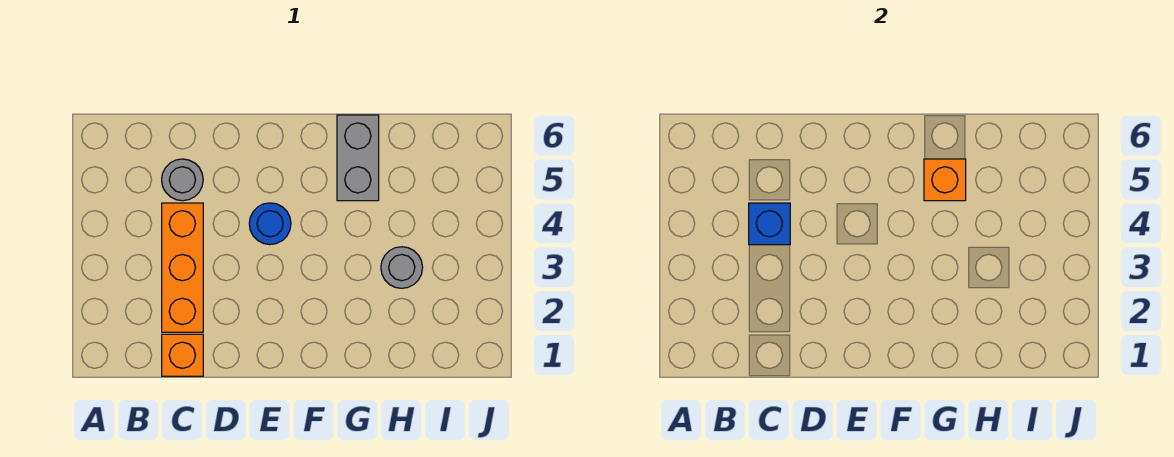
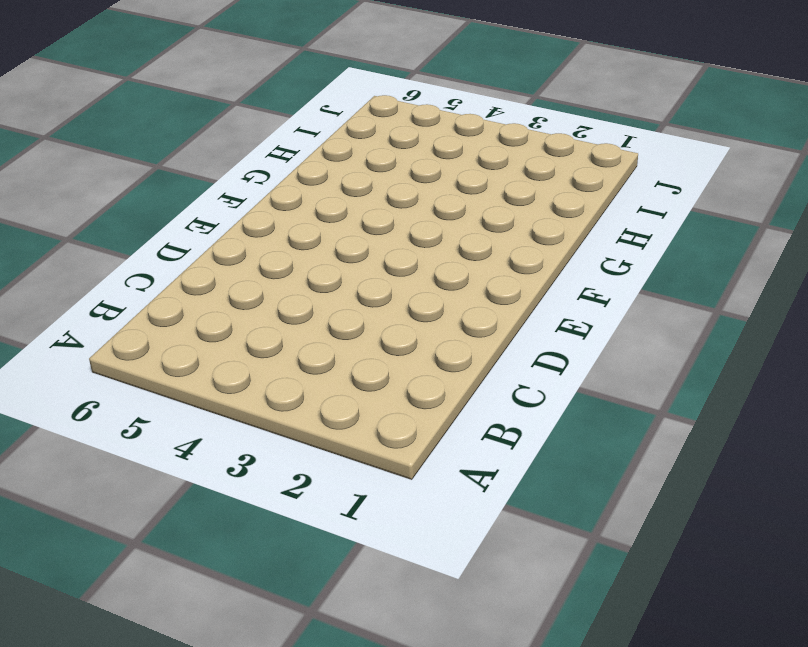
none -> orange brick C1 level 1
none -> orange brick C2:C4 level 1

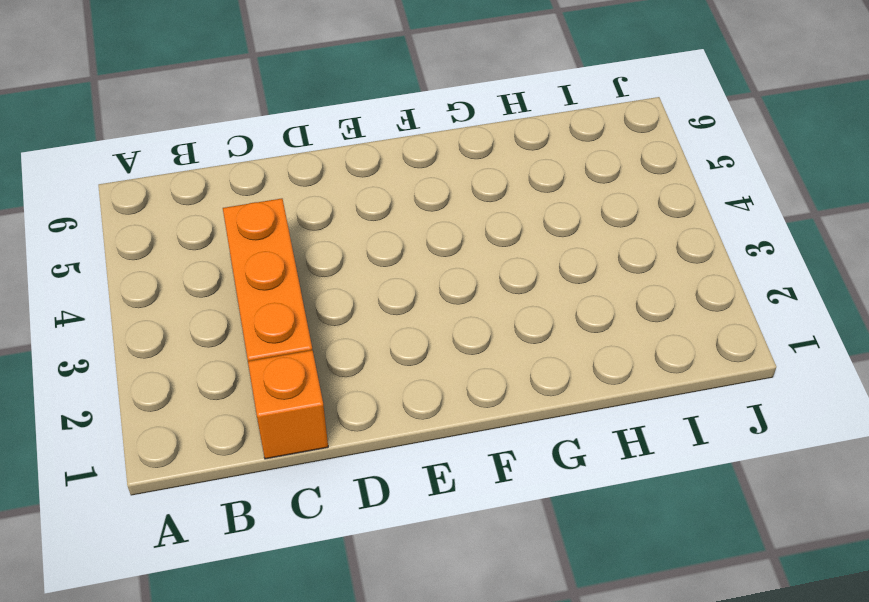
none -> grey round brick C5 level 1
none -> blue round brick E4 level 1

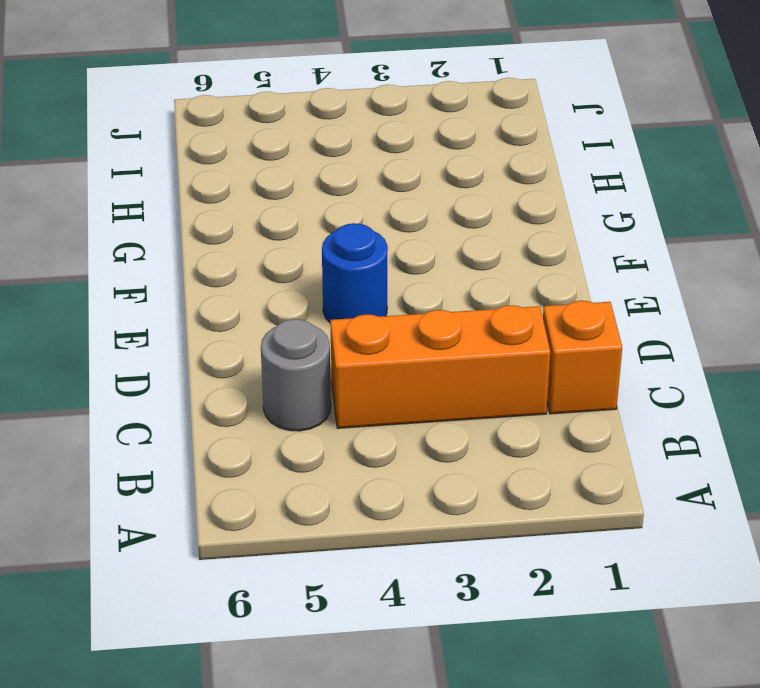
none -> grey brick G5:G6 level 1
none -> grey round brick H3 level 1

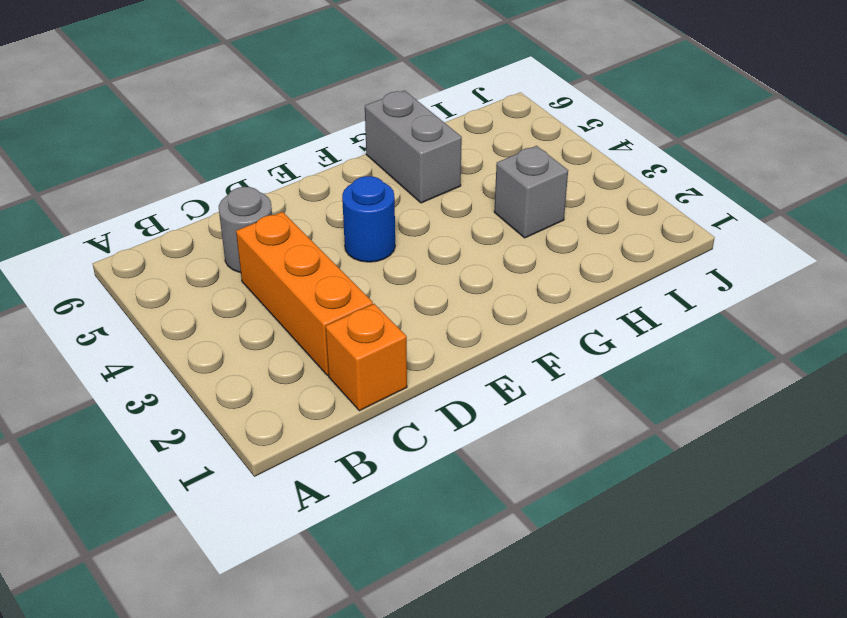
grey brick H3 level 1 -> grey round brick H3 level 1
none -> blue brick C4 level 2
none -> orange brick G5 level 2

